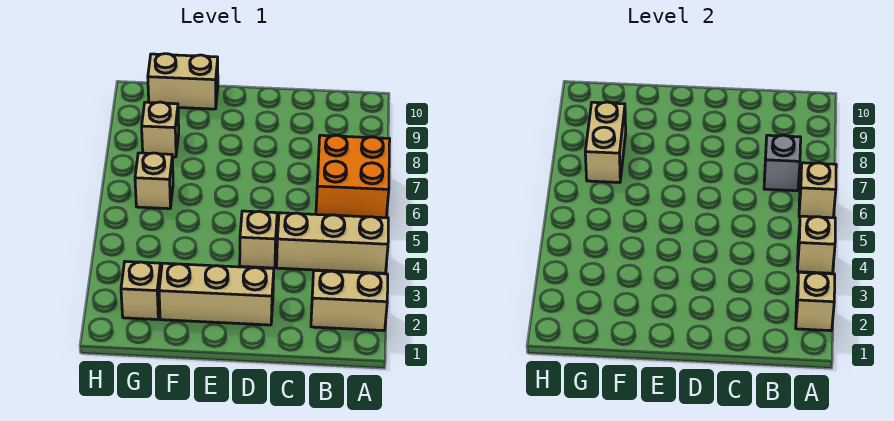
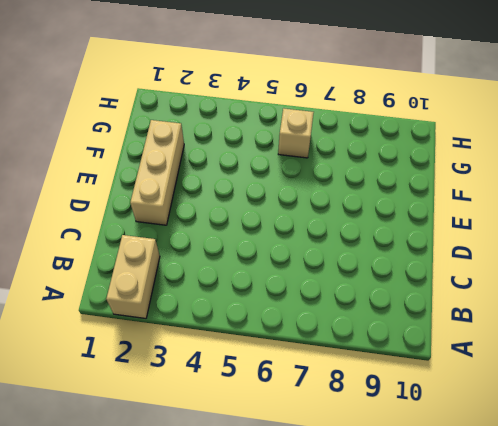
none -> tan brick A4:C4 level 1
none -> orange brick A6:B7 level 1
none -> tan brick D4 level 1

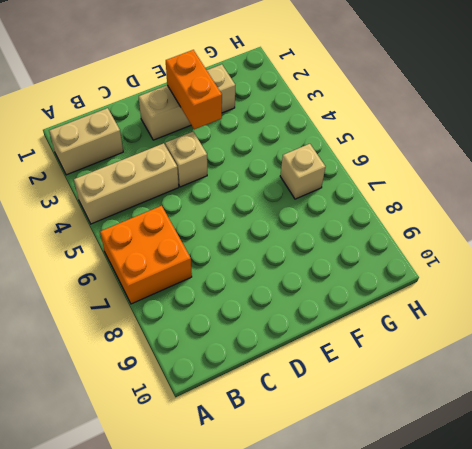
orange brick E2:E3 level 2 -> none
none -> tan brick F10:G10 level 1
none -> tan brick G2 level 1
none -> tan brick G8 level 1

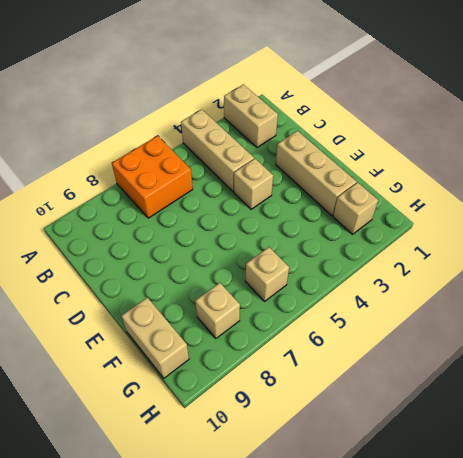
none -> tan brick A2 level 2
none -> tan brick A4 level 2
none -> tan brick A6 level 2

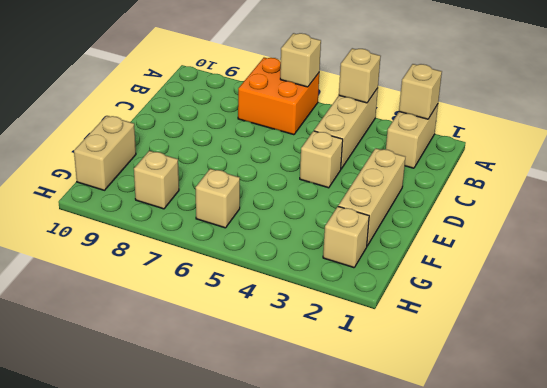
none -> grey brick B7 level 2
none -> tan brick G7:G8 level 2

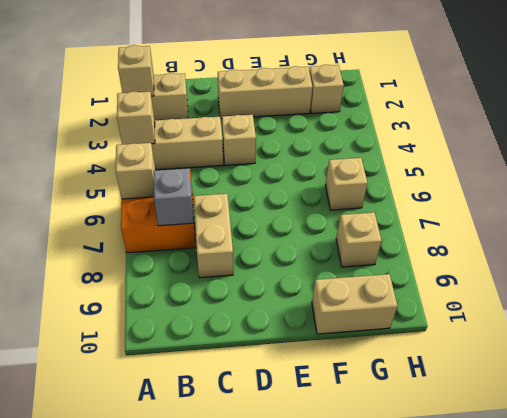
tan brick C7:C8 level 1 -> tan brick G7:G8 level 2

